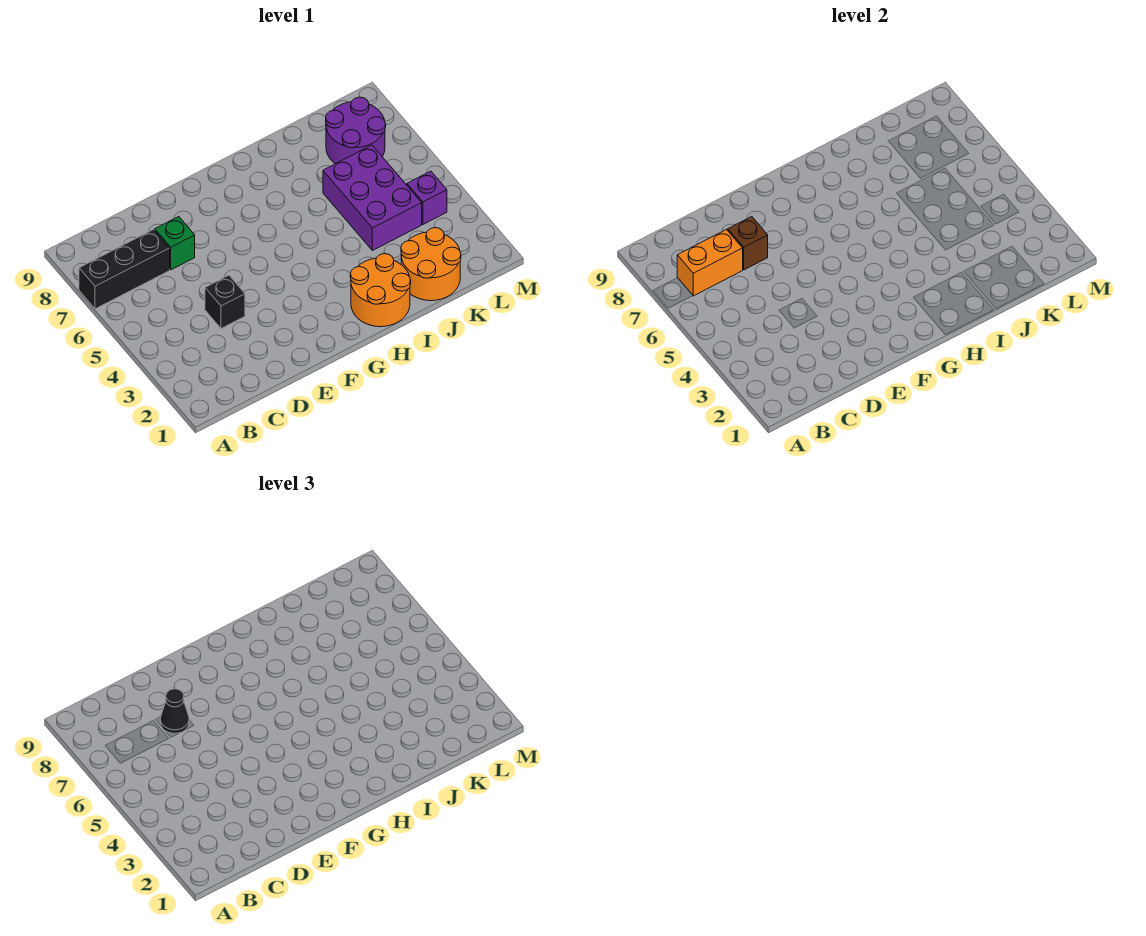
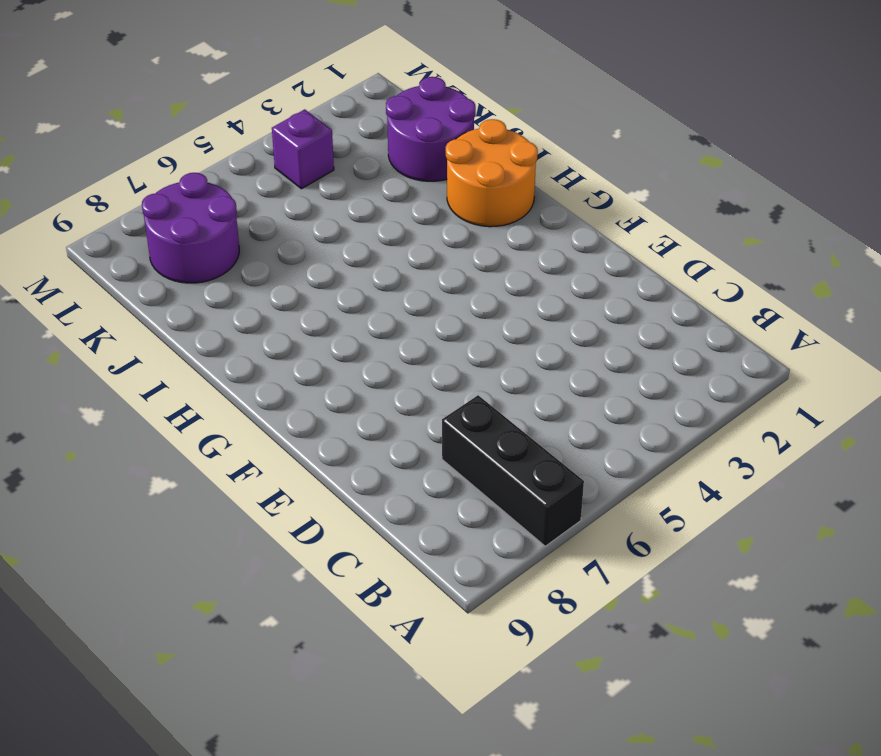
purple round brick J1:K2 level 1 -> orange round brick J1:K2 level 1
none -> black brick D4 level 1
none -> green brick D7 level 1

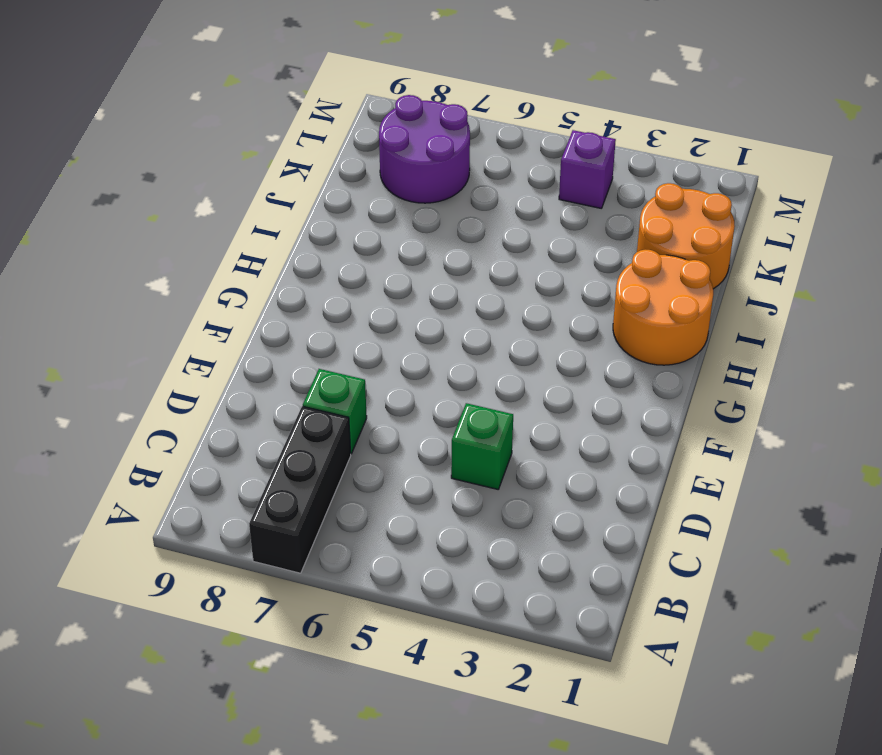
green brick D4 level 1 -> black brick D4 level 1
none -> purple brick J4:K6 level 1
none -> orange brick B7:C7 level 2

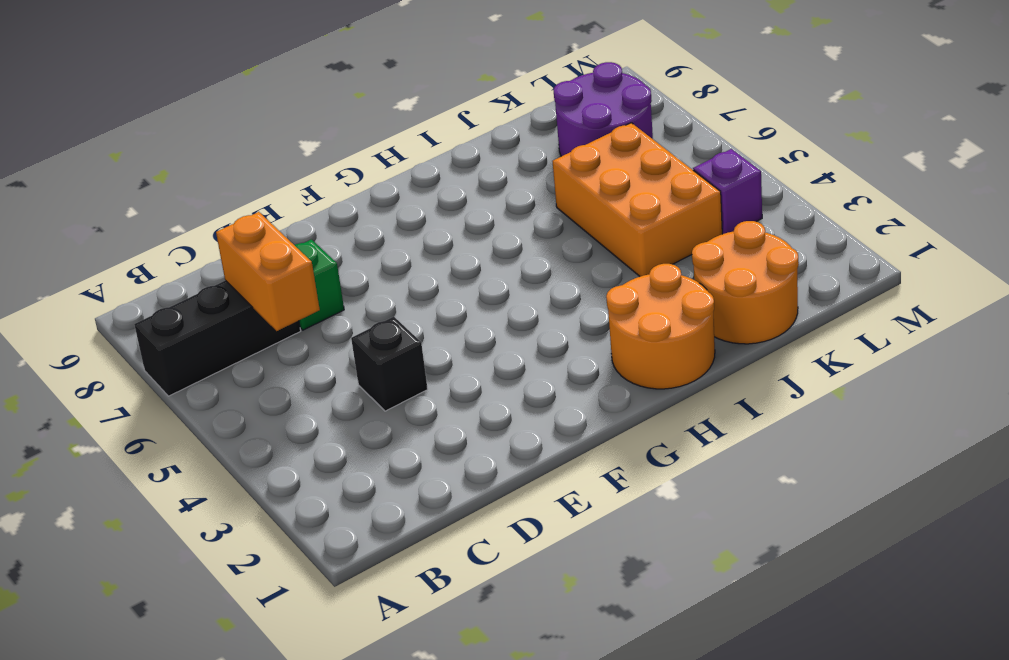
orange brick C6:C7 level 2 -> orange brick B7:C7 level 2
orange brick J4:K6 level 1 -> purple brick J4:K6 level 1
none -> brown brick D7 level 2
none -> black cone D7 level 3

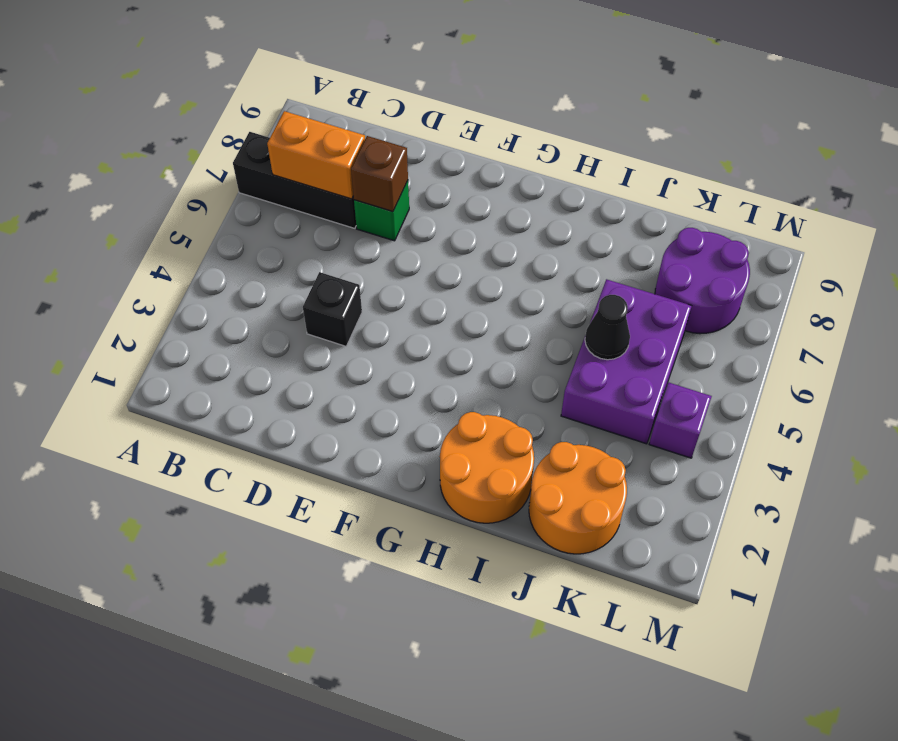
black cone J5 level 2 -> black cone D7 level 3

